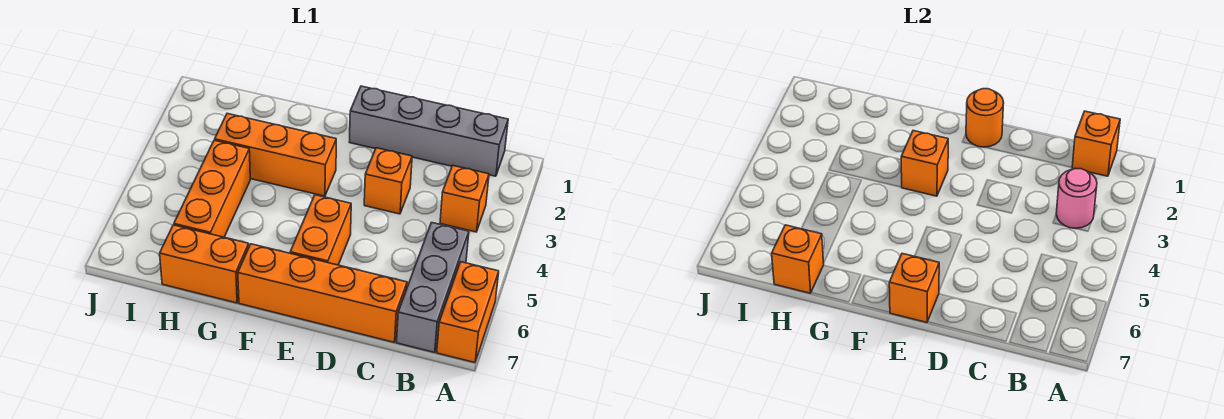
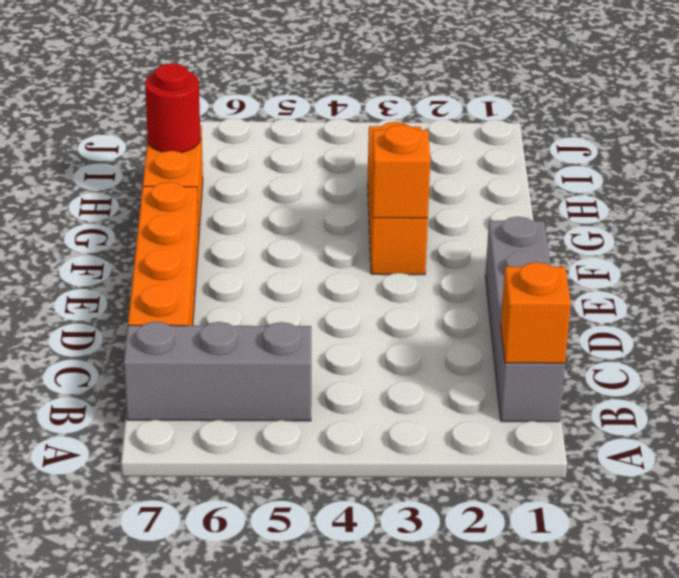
red round brick H7 level 2 -> orange brick H7 level 2
none -> orange brick A6:A7 level 1
none -> orange brick B3 level 1
none -> orange brick D3 level 1

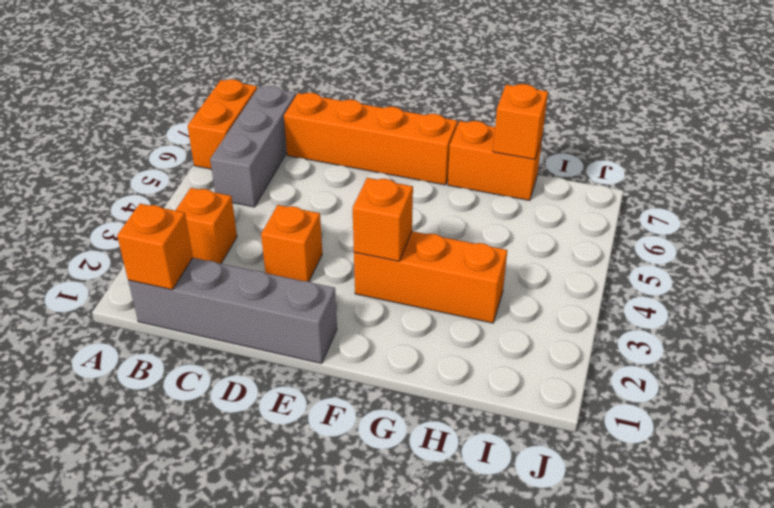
none -> orange brick E5:E6 level 1
none -> orange brick H4:H6 level 1
none -> pink round brick B3 level 2

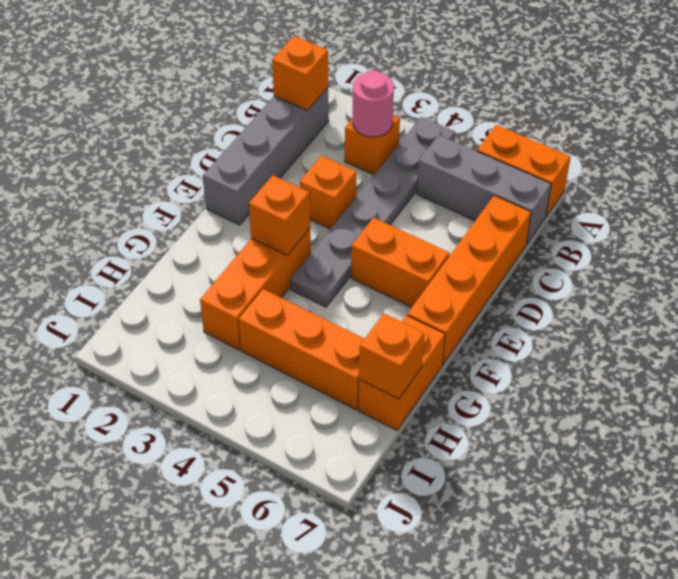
grey plate A4:F4 level 1 -> none
none -> orange round brick E1 level 2
none -> orange brick E7 level 2

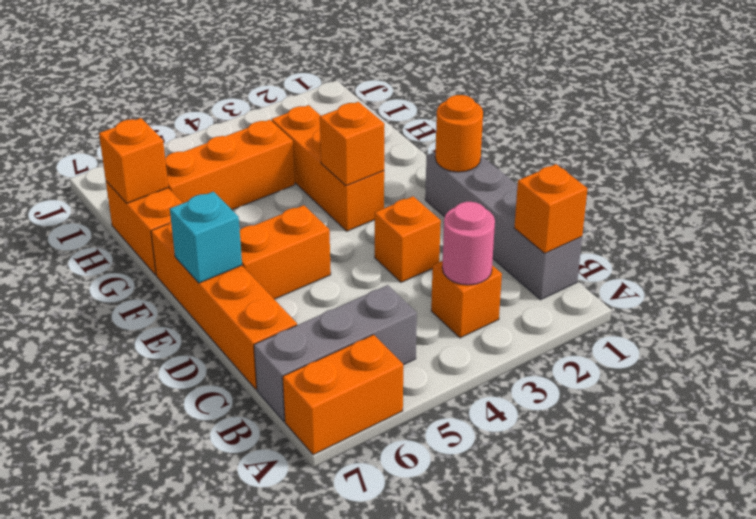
cyan brick E7 level 2 -> orange brick E7 level 2

